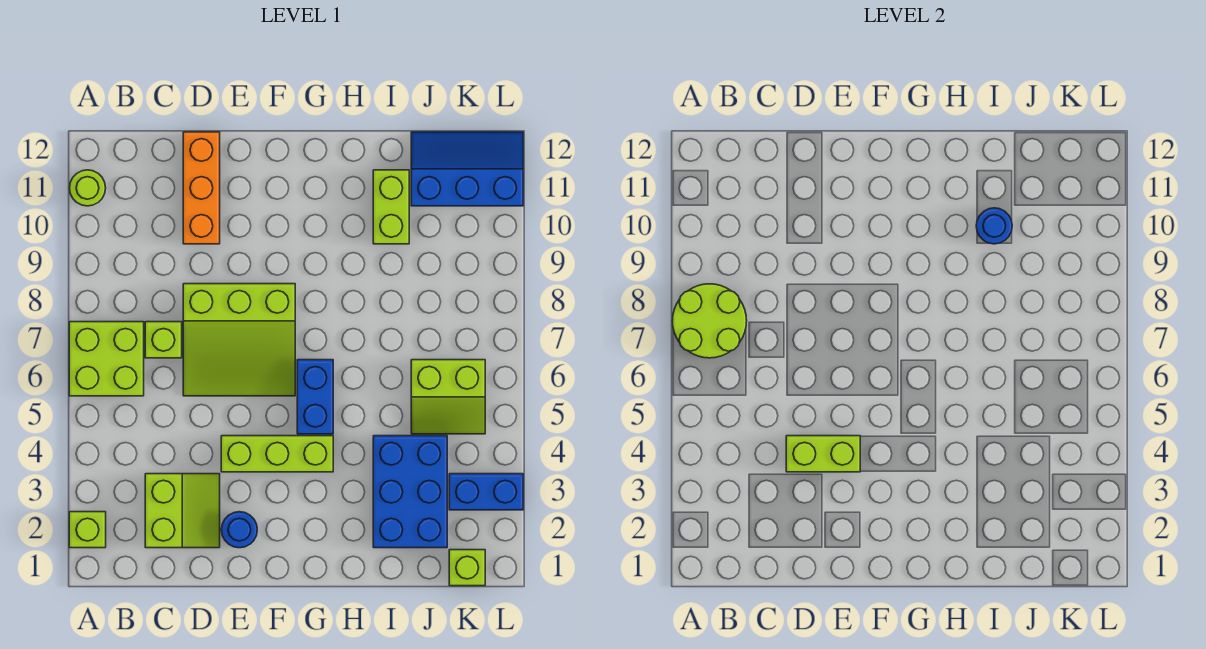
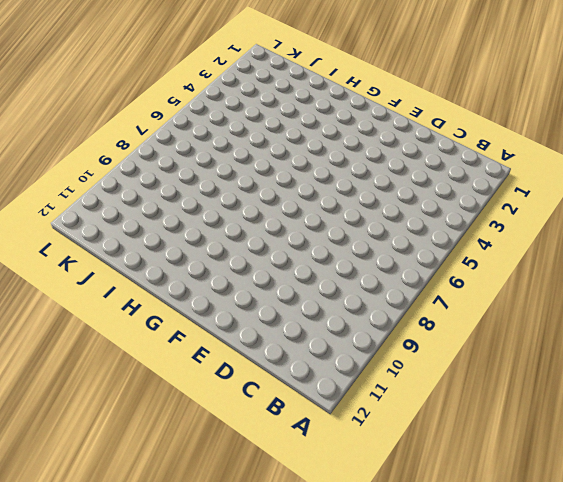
none -> lime brick A2 level 1
none -> lime brick A6:B7 level 1
none -> lime round brick A11 level 1

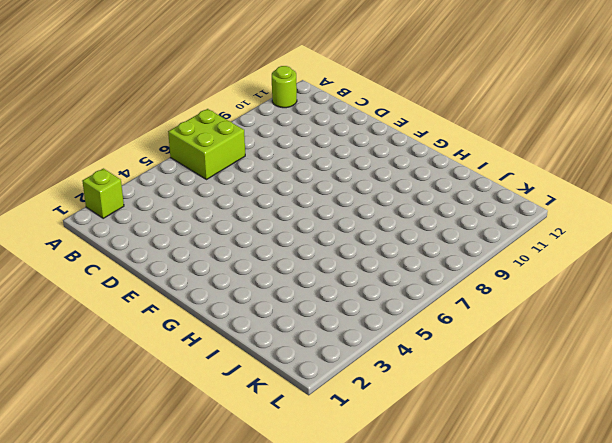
none -> lime slope C2:D3 level 1 top C
none -> lime brick C7 level 1
none -> lime slope D6:F8 level 1 top 8

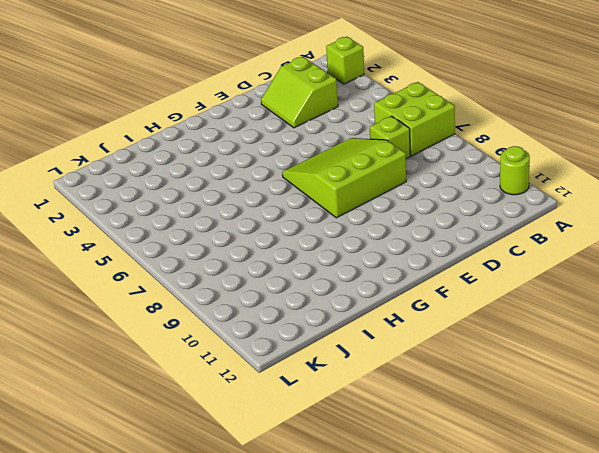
none -> orange brick D10:D12 level 1
none -> blue round brick E2 level 1
none -> lime brick E4:G4 level 1

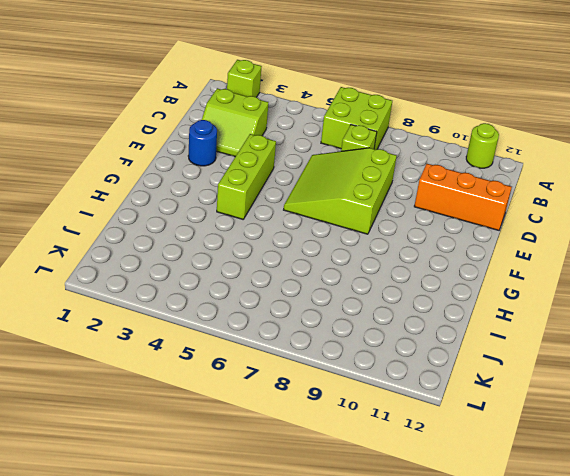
none -> blue brick G5:G6 level 1
none -> blue brick I2:J4 level 1
none -> lime brick I10:I11 level 1

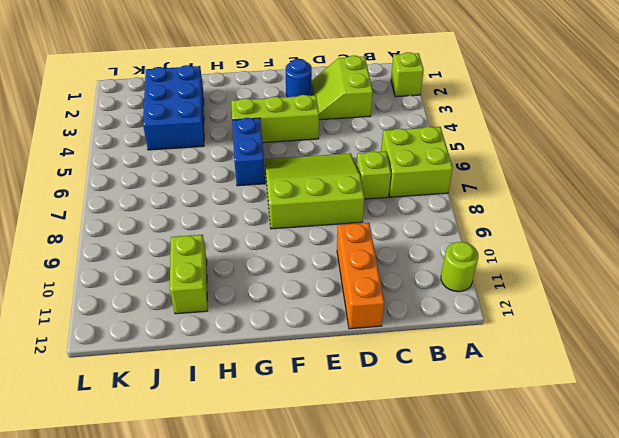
none -> lime slope J5:K6 level 1 top 6
none -> blue slope J11:L12 level 1 top 11
none -> lime brick K1 level 1

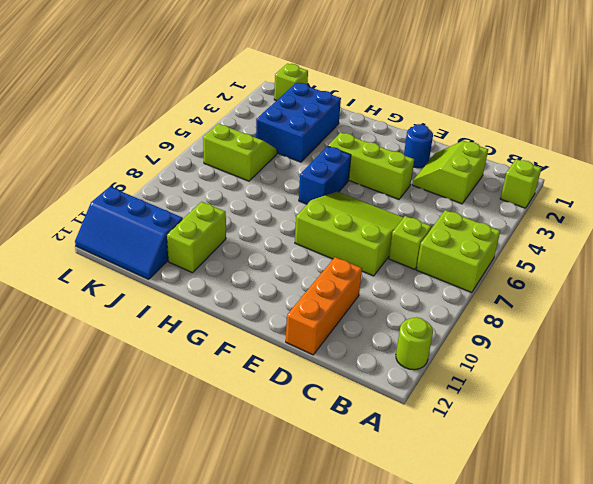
none -> blue brick K3:L3 level 1
none -> lime round brick A7:B8 level 2
none -> lime brick D4:E4 level 2

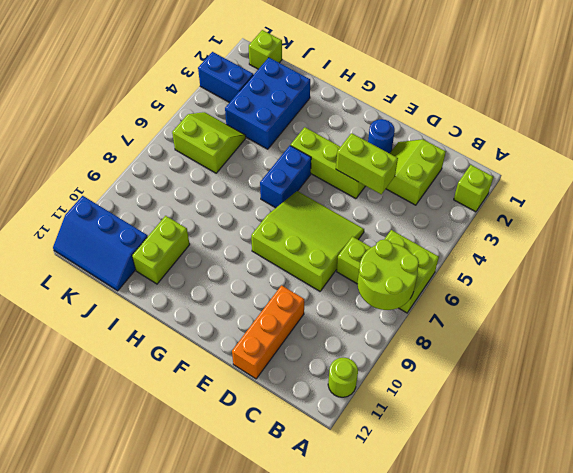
none -> blue round brick I10 level 2

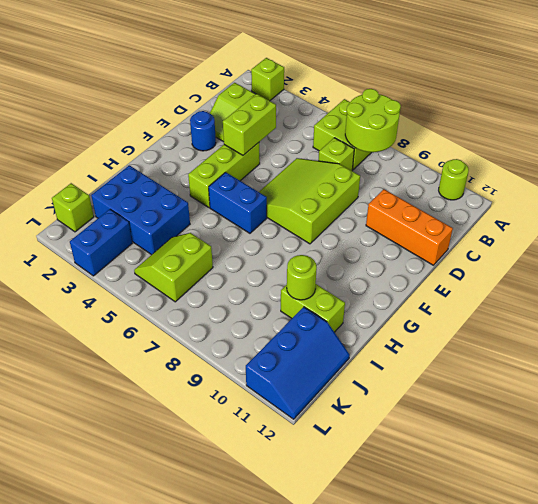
lime round brick I10 level 2 -> blue round brick I10 level 2

